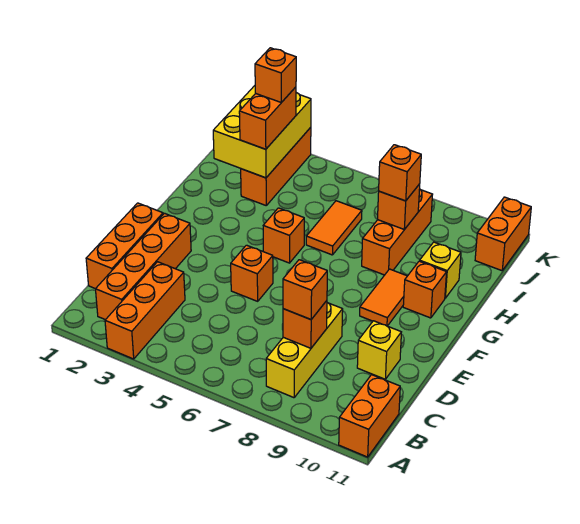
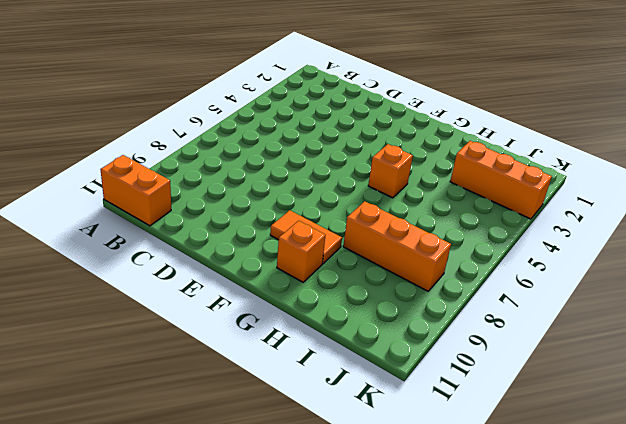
none -> orange brick A3:C3 level 1
none -> orange brick B2:E2 level 1
none -> yellow brick B8:D8 level 1

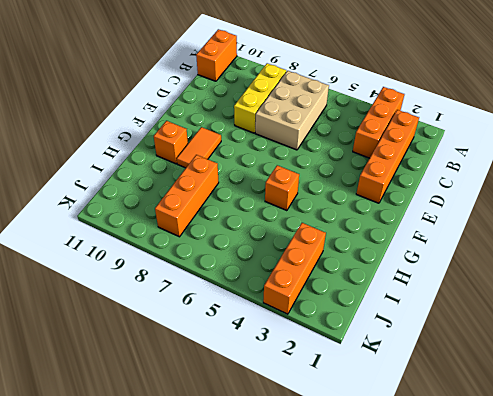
tan brick B6:D7 level 1 -> none
none -> orange brick C1:E1 level 1
none -> yellow brick D10 level 1
none -> orange brick E5 level 1

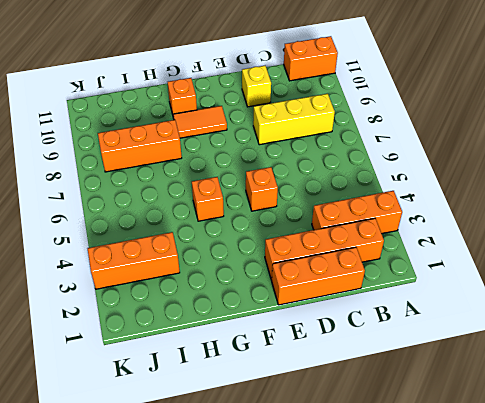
none -> orange tile H6:I6 level 1
none -> yellow brick H10 level 1
none -> orange brick J11:K11 level 1

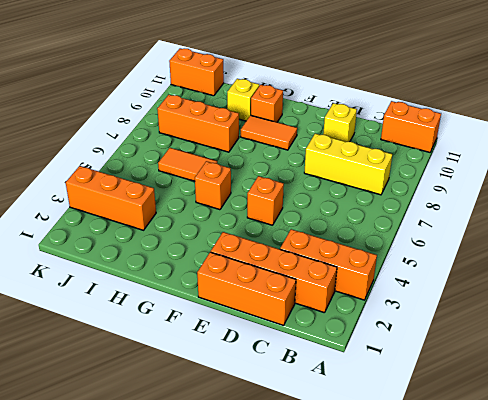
none -> orange brick C8 level 2
none -> yellow brick I2:K3 level 2
none -> orange brick I8 level 2

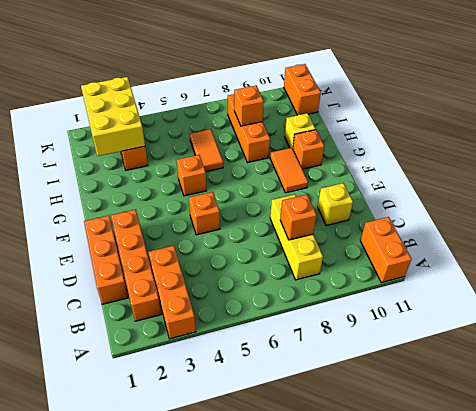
none -> orange brick C8 level 3
none -> orange brick I3:J3 level 3
none -> orange brick I8 level 3

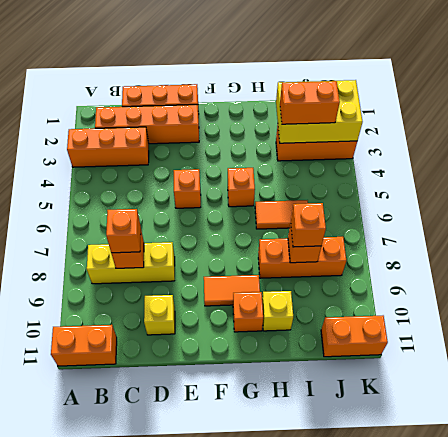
none -> orange brick J3 level 4

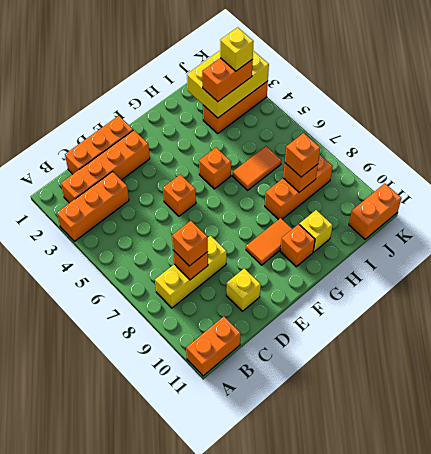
yellow brick J3 level 4 -> orange brick J3 level 4

